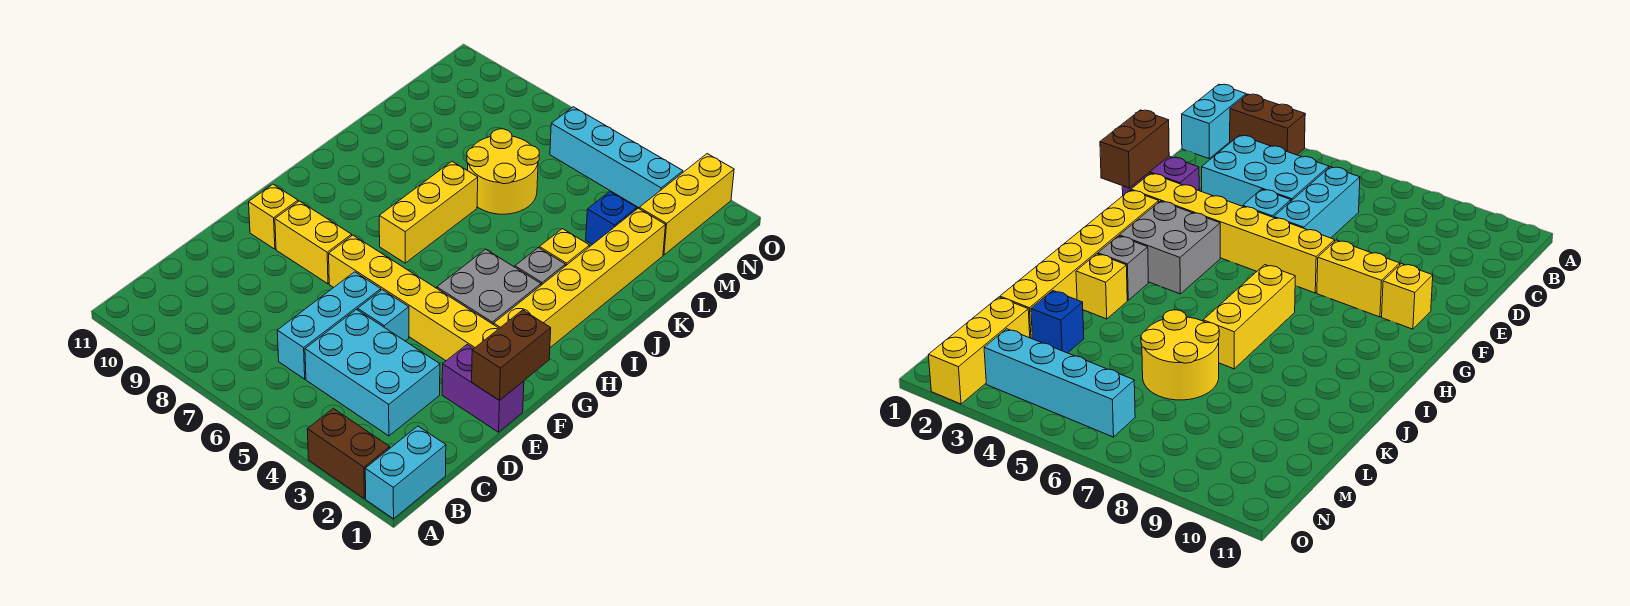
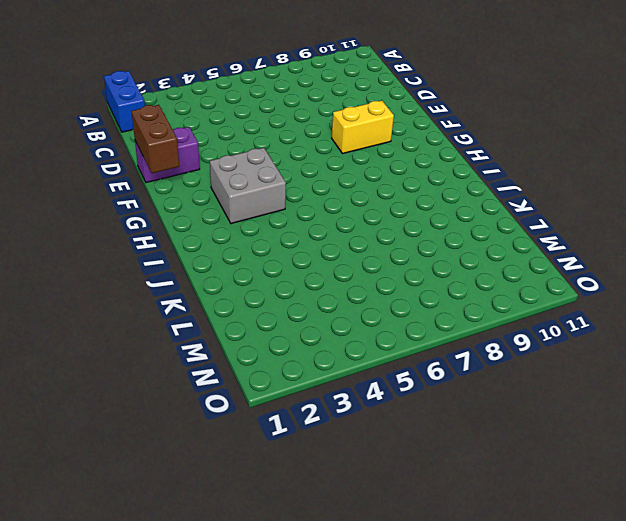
blue brick A1:B1 level 1 -> cyan brick A1:B1 level 1
none -> brown brick A2:A3 level 1
none -> cyan brick C3:D5 level 1
none -> cyan brick C6:E6 level 1

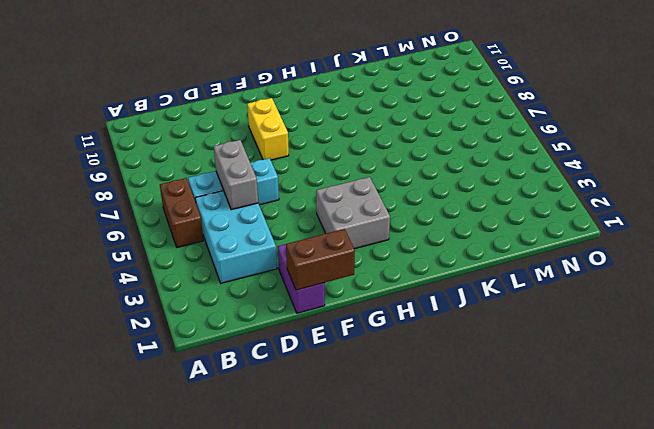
brown brick B5:B6 level 1 -> brown brick A2:A3 level 1
grey brick D5:D6 level 2 -> none
none -> cyan brick A1:B1 level 1
none -> cyan brick E5 level 1
none -> yellow brick F2:F7 level 1

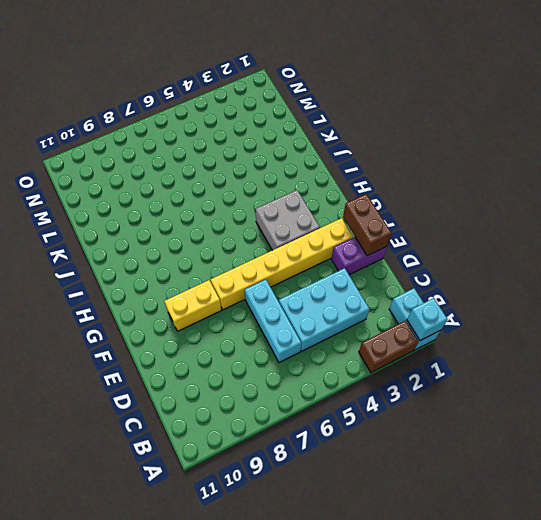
cyan brick A1 level 2 -> cyan brick E5 level 1
none -> yellow brick F10 level 1
none -> yellow brick G2:L2 level 1
none -> yellow brick H7:J7 level 1

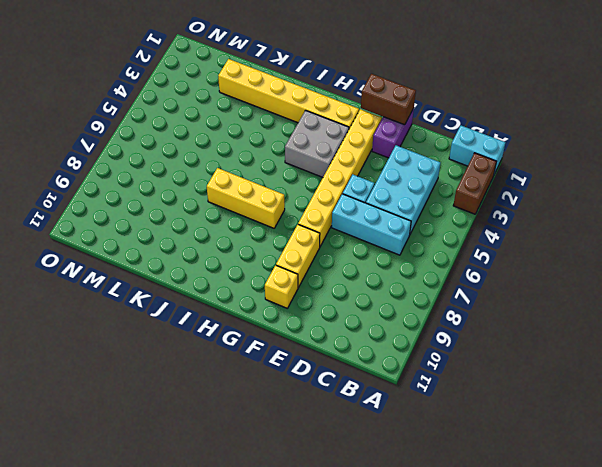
none -> grey brick I3 level 1
none -> yellow brick J3 level 1
none -> yellow round brick K6:L7 level 1

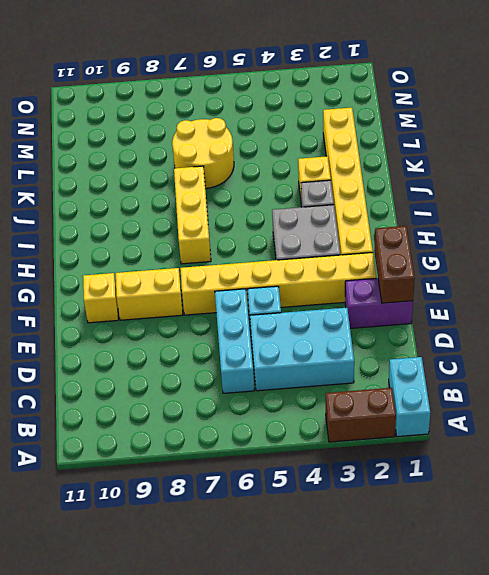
none -> blue brick L3 level 1
none -> yellow brick M2:O2 level 1
none -> cyan brick N3:N6 level 1

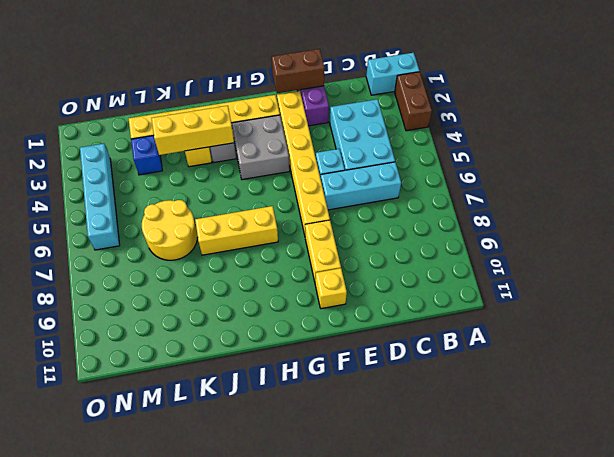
yellow brick I3:K3 level 2 -> yellow brick M2:O2 level 1

